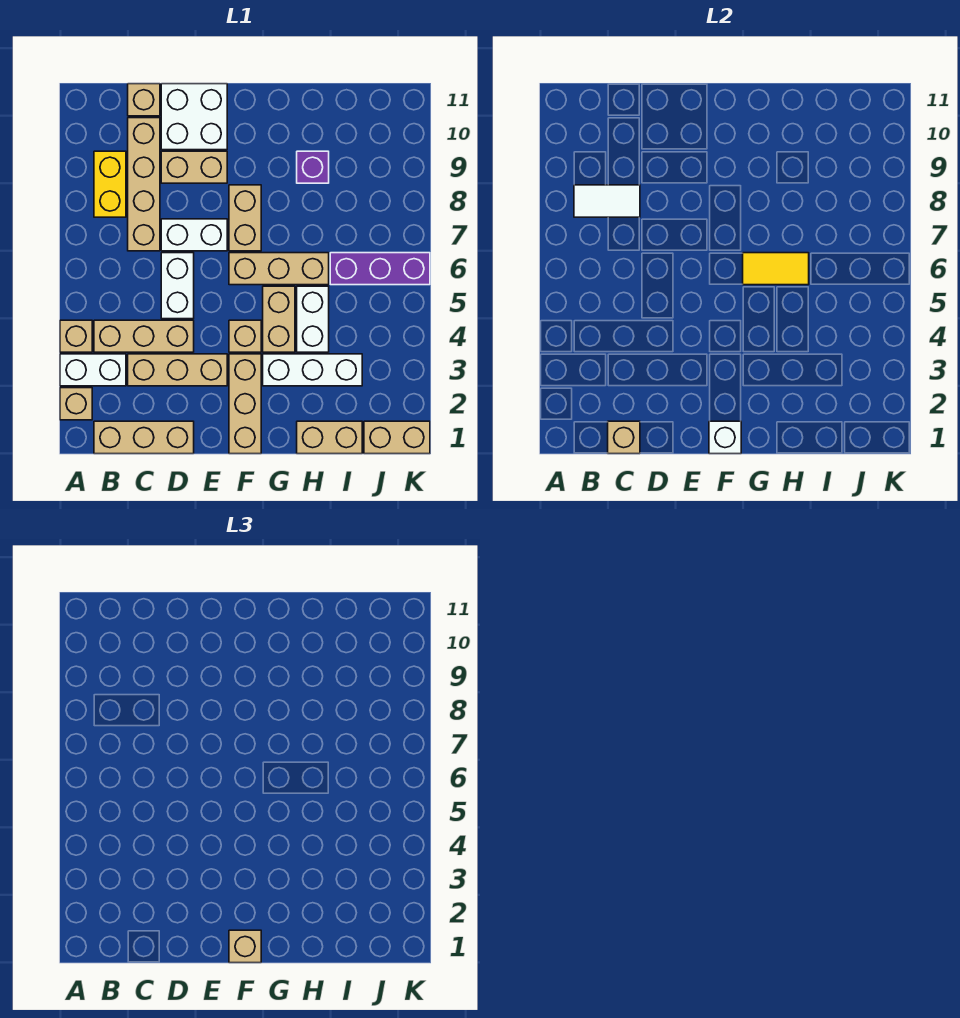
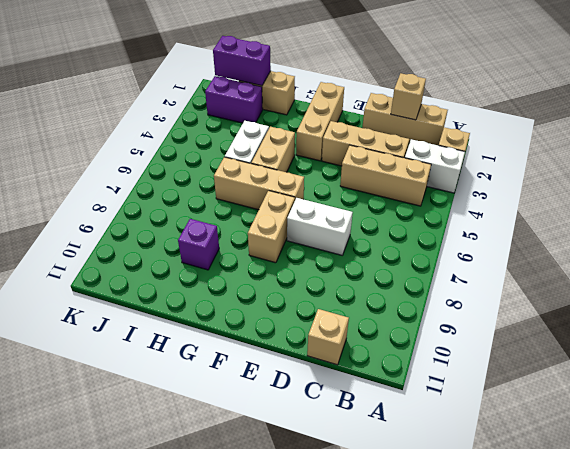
purple brick I1:J1 level 2 -> none
purple brick I2:J2 level 1 -> none
none -> tan brick A4 level 1
none -> yellow brick B8:B9 level 1
none -> tan brick C7:C10 level 1

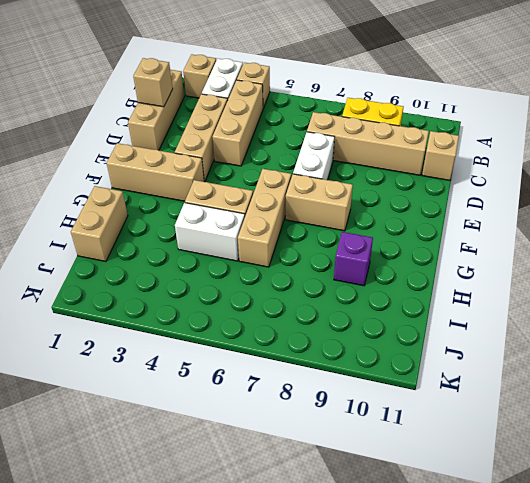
none -> white brick D5:D6 level 1
none -> tan brick D9:E9 level 1
none -> white brick D10:E11 level 1

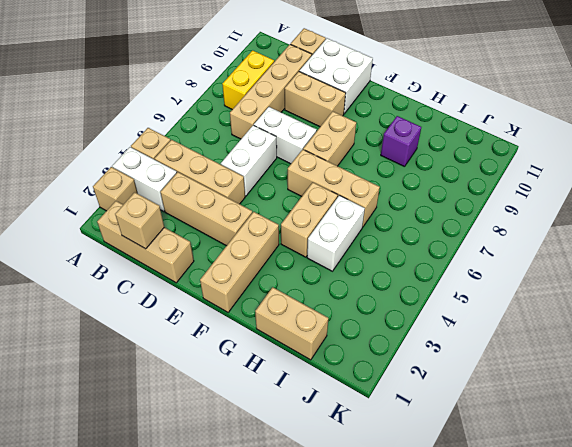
none -> tan brick F4 level 1
none -> white brick G3:I3 level 1
none -> purple brick I6:K6 level 1

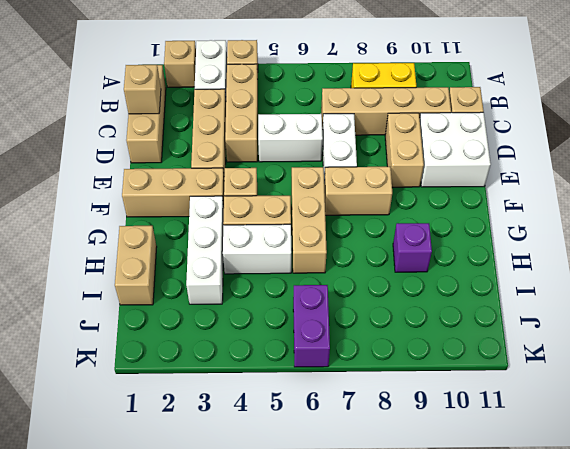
purple brick J6:K6 level 1 -> purple brick I6:K6 level 1
none -> tan brick J1:K1 level 1
none -> white tile B8:C8 level 2
none -> white brick F1 level 2

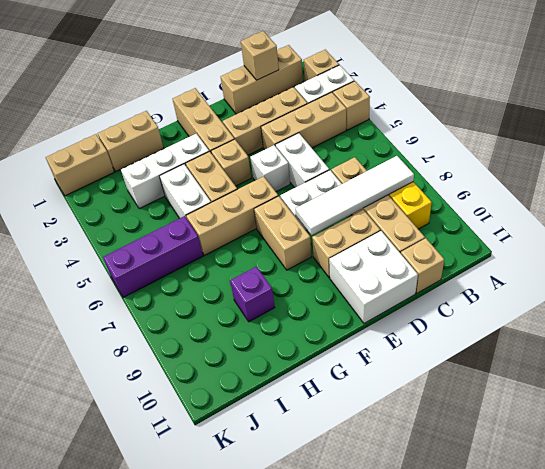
white tile B8:E8 level 2 -> white tile B8:C8 level 2
white brick E5 level 1 -> white brick F1 level 2
none -> yellow tile G6:H6 level 2
none -> tan brick F1 level 3

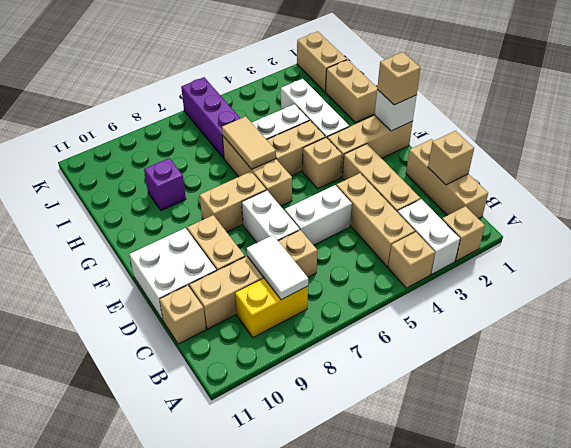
tan tile G6:H6 level 2 -> yellow tile G6:H6 level 2

